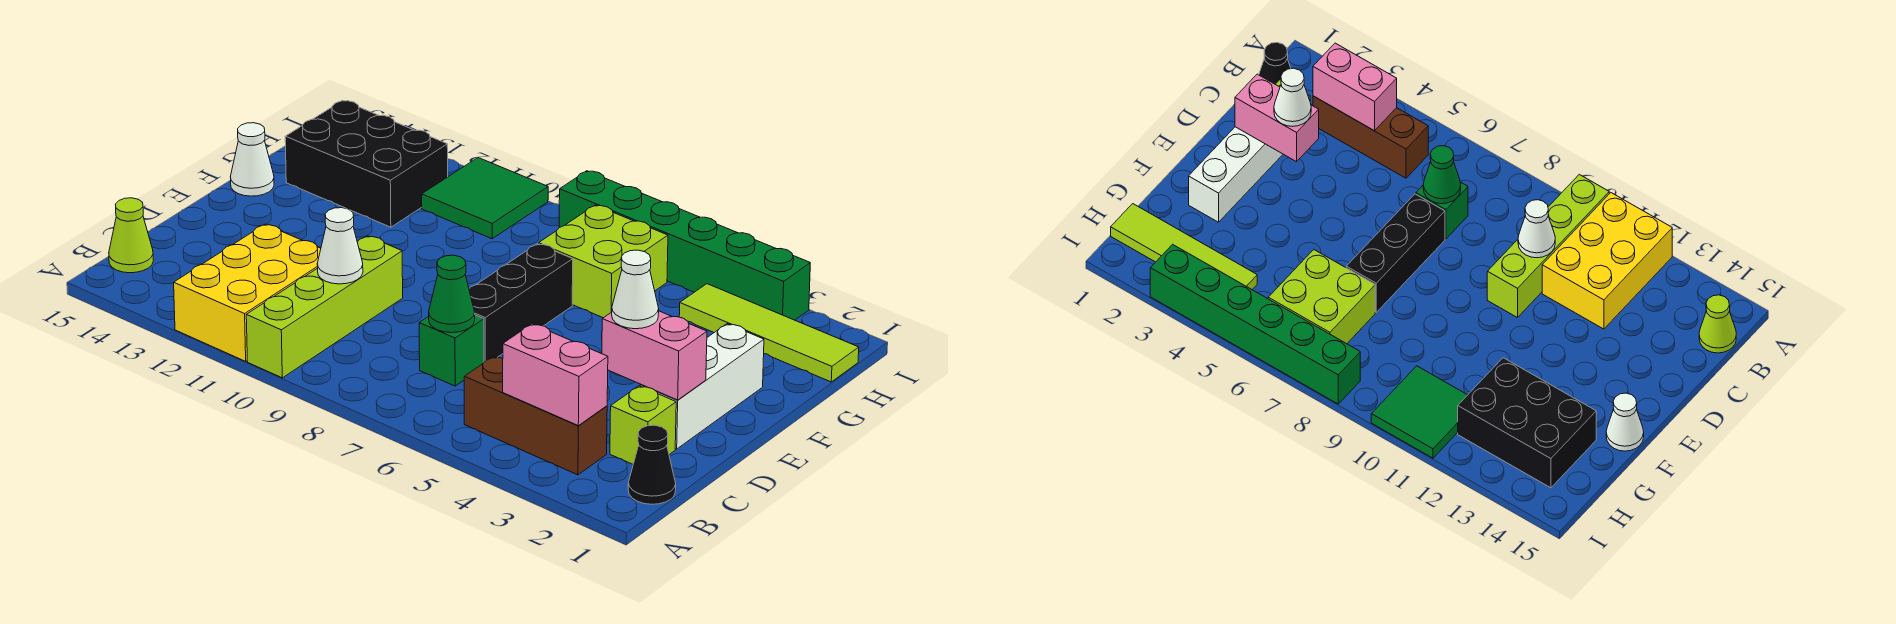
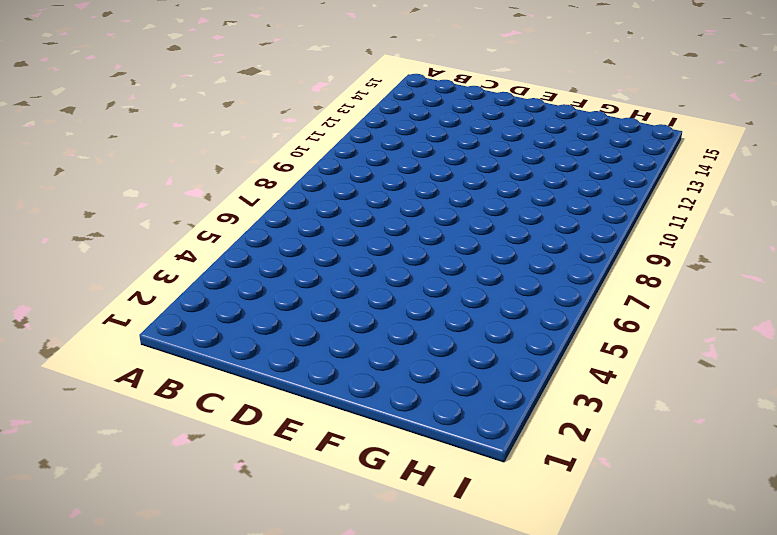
none -> lime brick A10:D10 level 1
none -> yellow brick A11:C12 level 1
none -> black cone B1 level 1

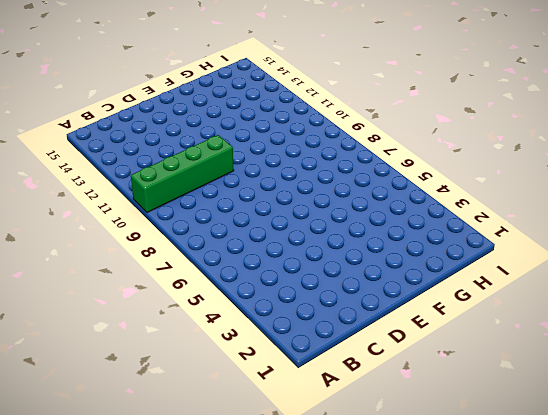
green brick A10:D10 level 1 -> lime brick A10:D10 level 1
none -> yellow brick A11:C12 level 1
none -> black cone B1 level 1
none -> brown brick B3:B5 level 1

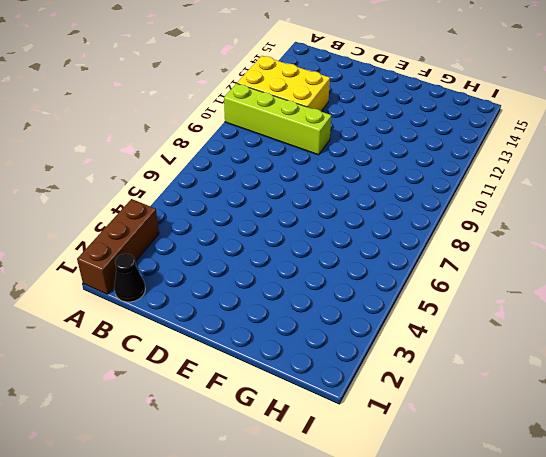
brown brick A1:A3 level 1 -> brown brick B3:B5 level 1
none -> lime cone B15 level 1
none -> lime brick C2 level 1
none -> green brick C7 level 1

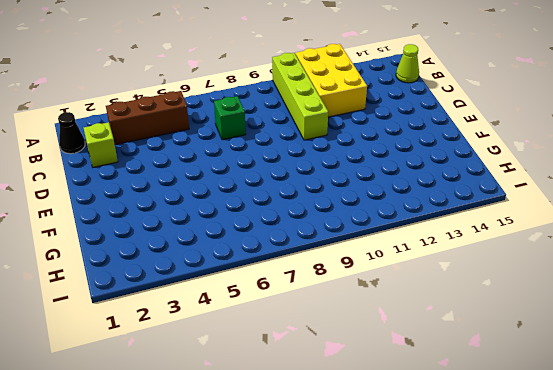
none -> white brick D2:F2 level 1
none -> black brick D7:F7 level 1
none -> white cone F15 level 1

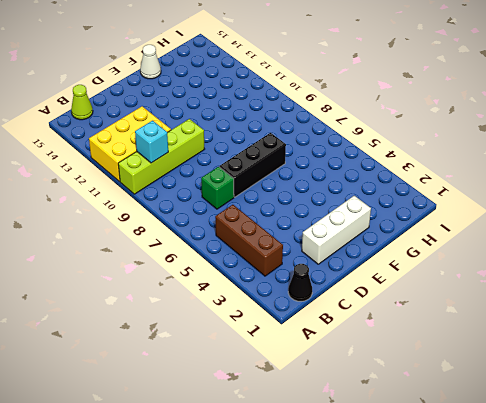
cyan brick B10 level 2 -> none
none -> lime brick C2 level 1
none -> lime brick G6:H7 level 1
none -> black brick G12:H14 level 1

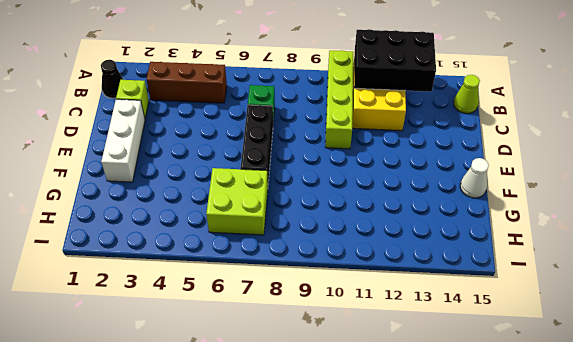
black brick A11:B13 level 2 -> black brick G12:H14 level 1
none -> lime tile H1:H4 level 1
none -> green tile H10:I11 level 1
none -> green brick I3:I8 level 1

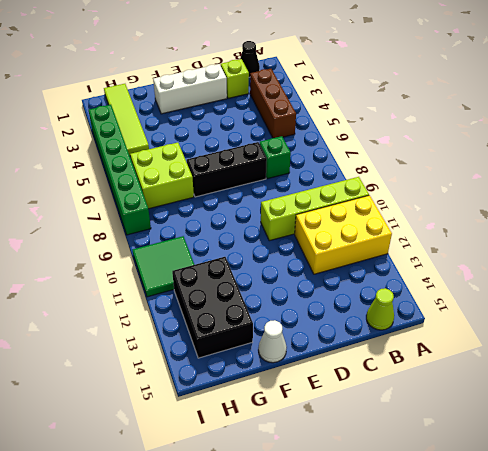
none -> pink brick B3:B4 level 2
none -> green cone C7 level 2
none -> white cone C10 level 2

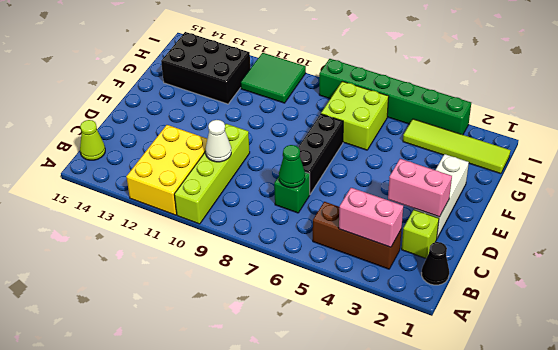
none -> white cone F15 level 1
none -> white cone D3 level 3

